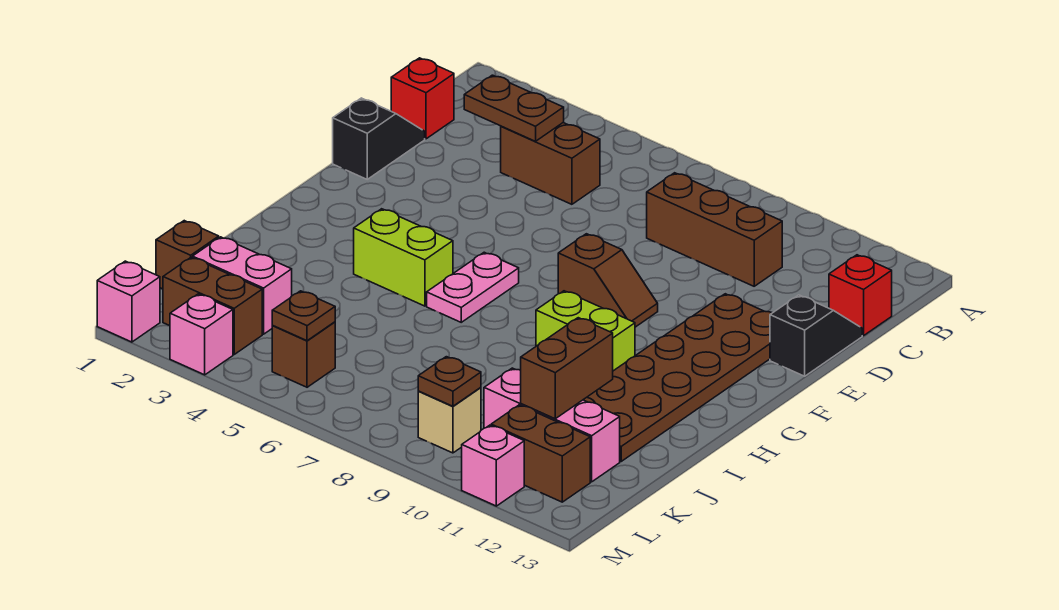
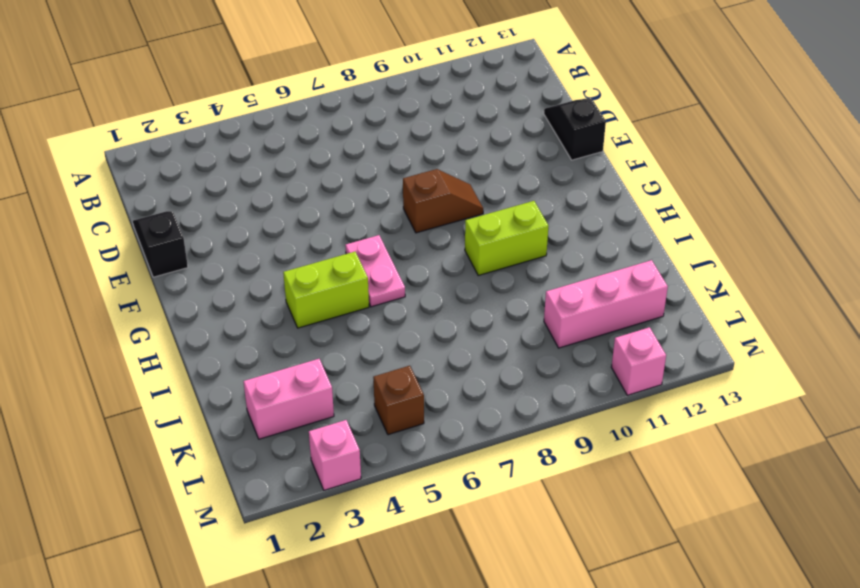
none -> red brick C1 level 1
none -> brown brick C4:C5 level 1
none -> brown brick C8:C10 level 1

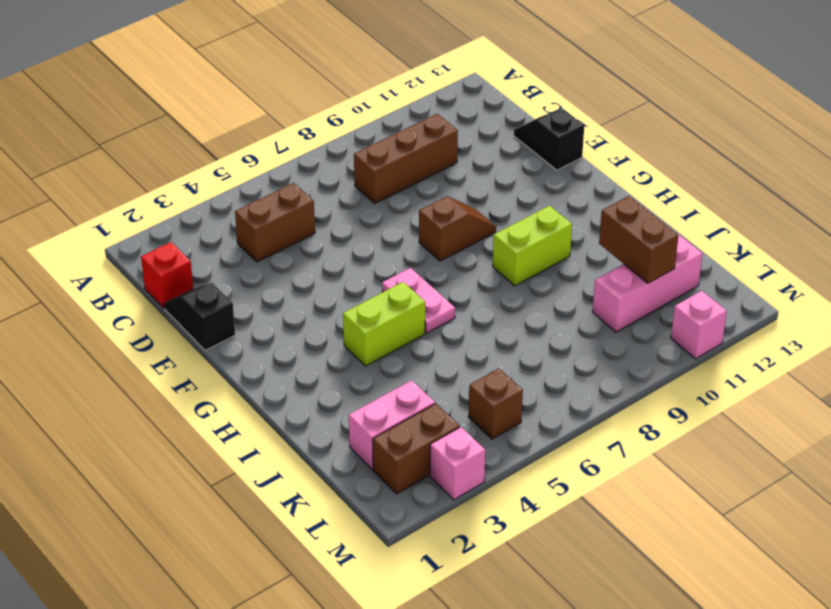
none -> red brick C13 level 1
none -> brown plate E11:J12 level 1
none -> brown brick K1 level 1

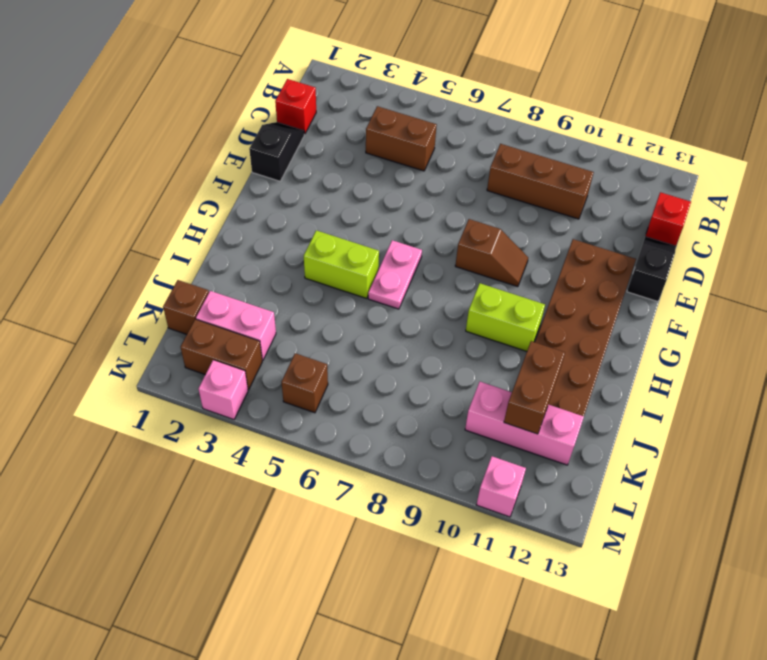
none -> tan brick L9 level 1
none -> brown brick L11:L12 level 1
none -> pink brick M1 level 1

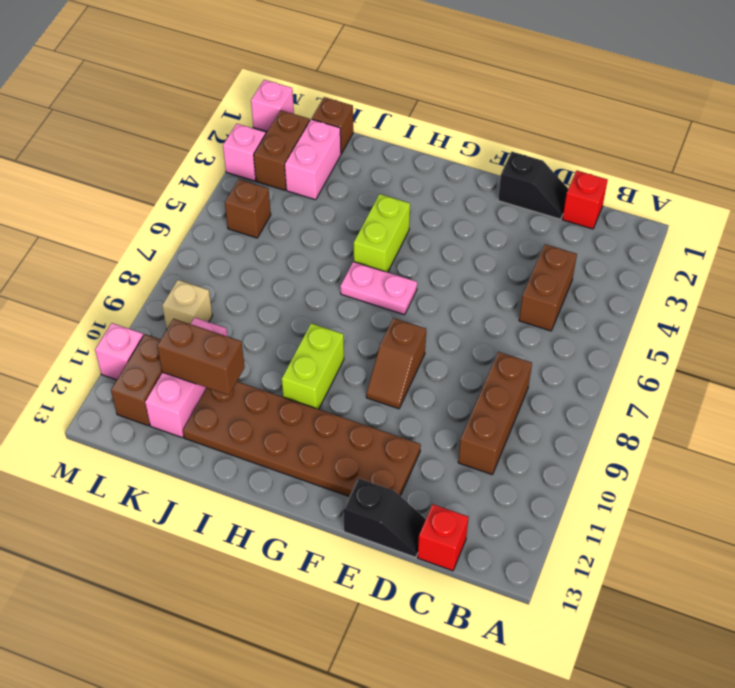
none -> brown plate C3:C4 level 2
none -> brown plate L5 level 2
none -> brown plate L9 level 2

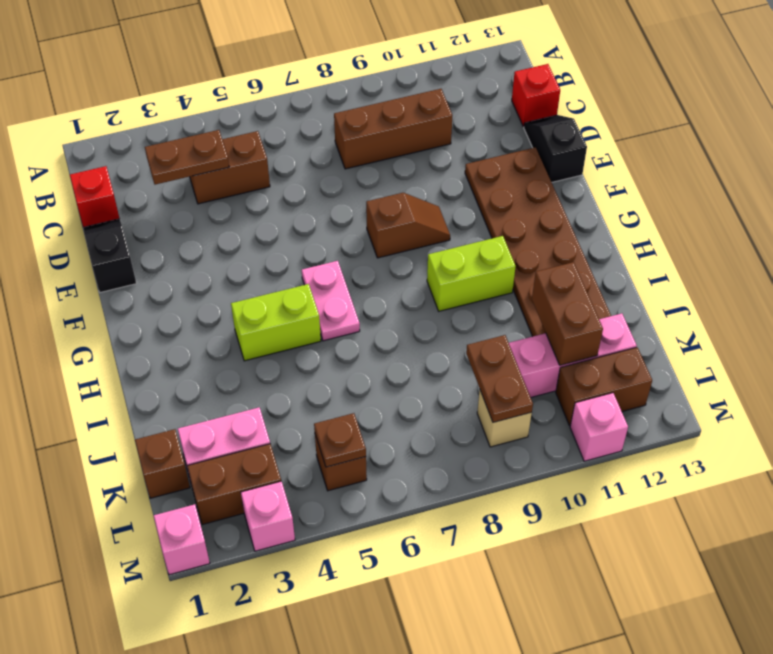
brown plate K9:L9 level 2 -> brown plate L9 level 2

